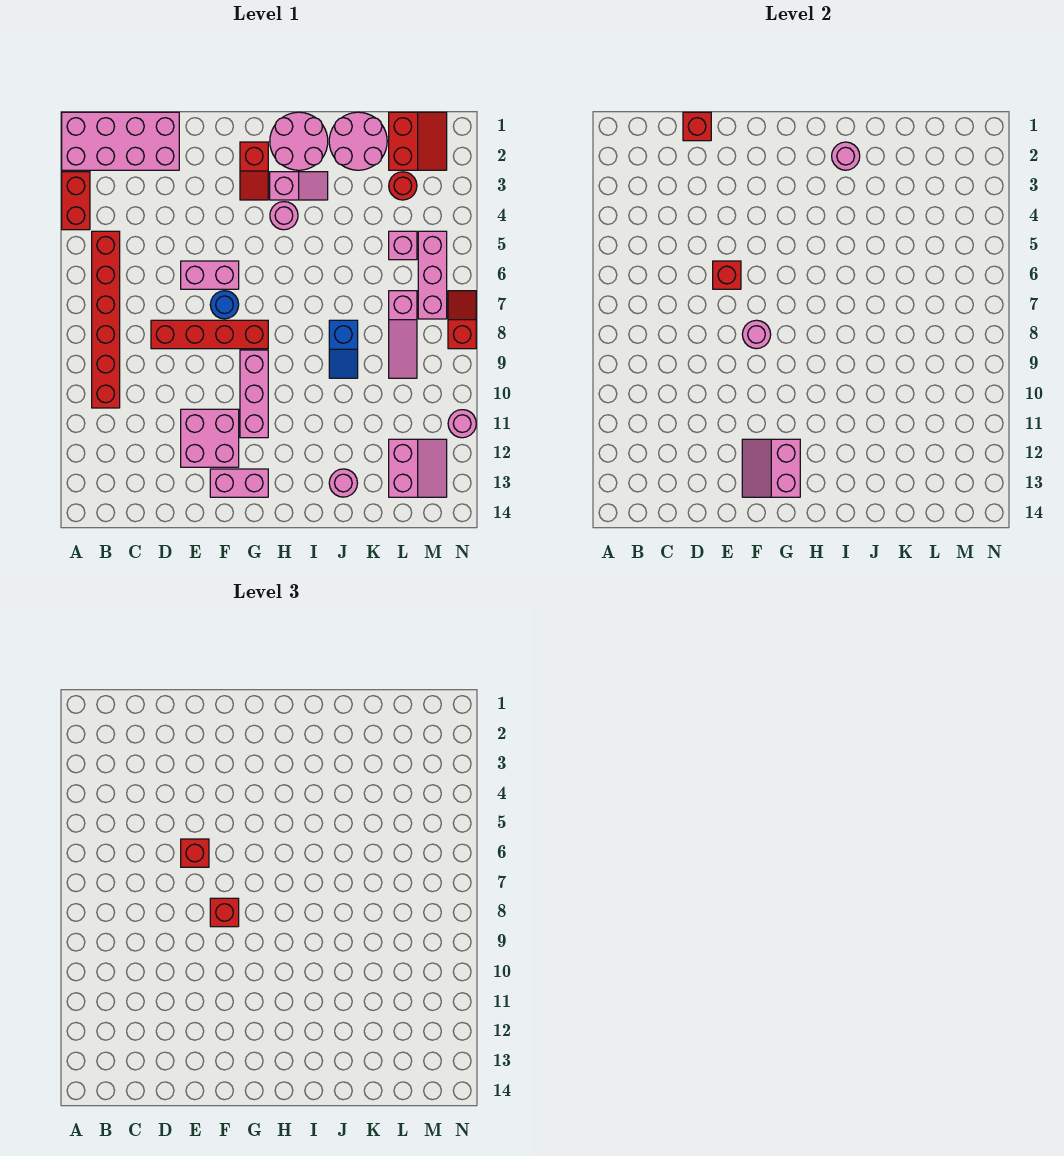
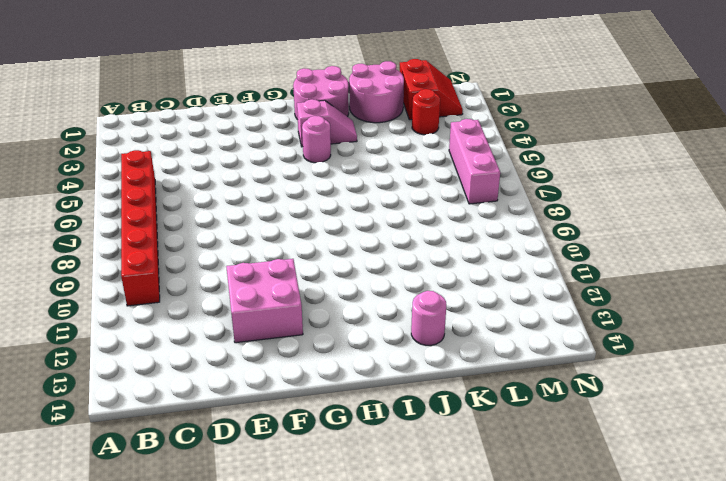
none -> pink brick A1:D2 level 1
none -> red brick A3:A4 level 1
none -> red brick D8:G8 level 1
none -> pink brick E6:F6 level 1

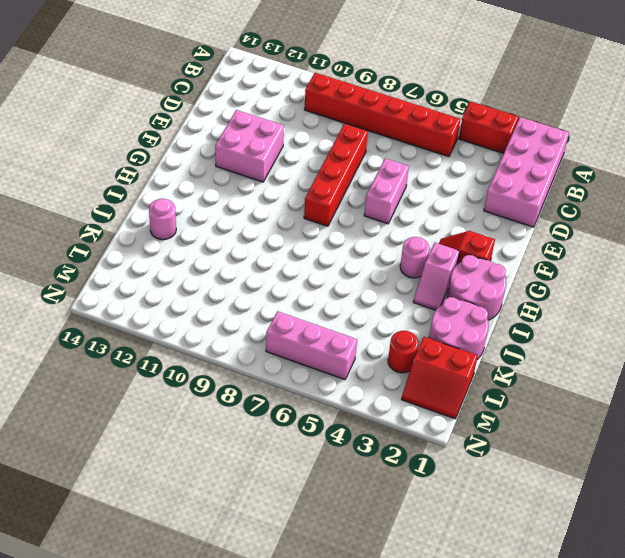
none -> blue round brick F7 level 1
none -> pink brick F13:G13 level 1
none -> pink brick G9:G11 level 1
none -> blue slope J8:J9 level 1 top 8

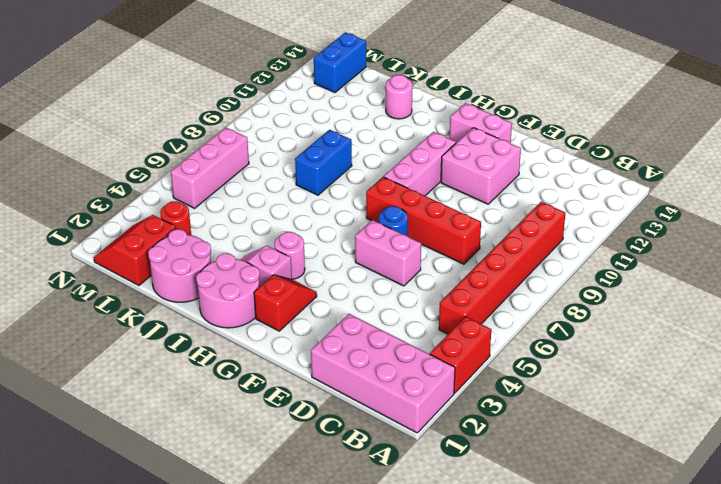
blue brick J8:J9 level 1 -> blue slope J8:J9 level 1 top 8
blue brick M13:M14 level 1 -> pink slope L12:M13 level 1 top L
none -> pink brick L5 level 1
none -> pink slope L7:L9 level 1 top 7
none -> red slope N7:N8 level 1 top 8
none -> pink round brick N11 level 1

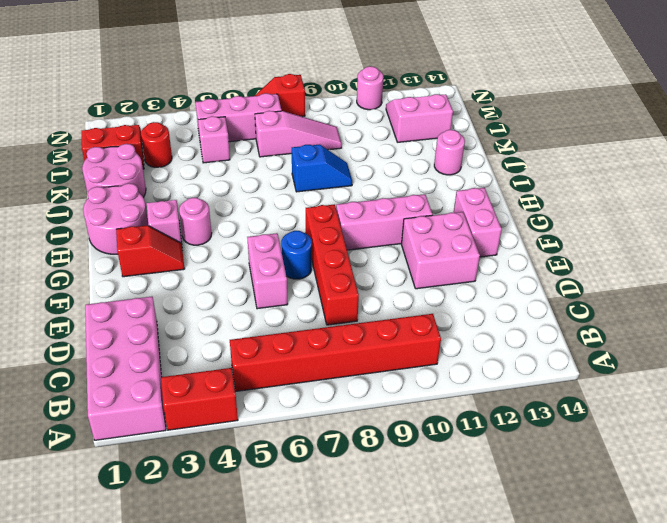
none -> red brick D1 level 2
none -> red brick E6 level 2
none -> pink round brick F8 level 2
none -> pink slope F12:G13 level 2 top G

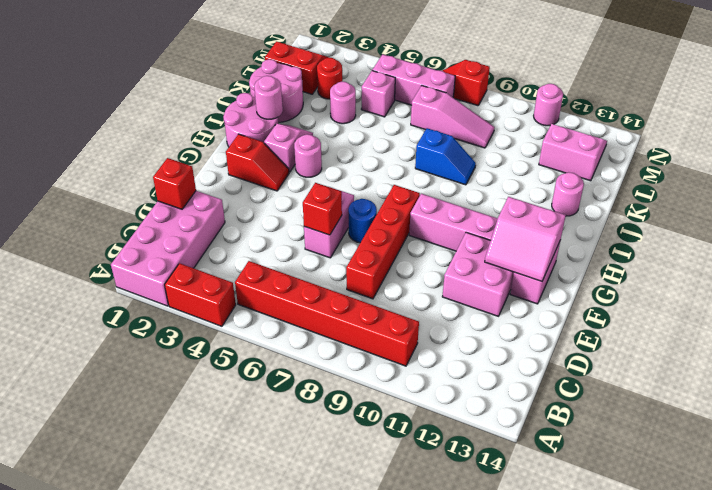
pink round brick K4 level 1 -> pink round brick F8 level 2
none -> red brick E6 level 3
none -> red brick F8 level 3

